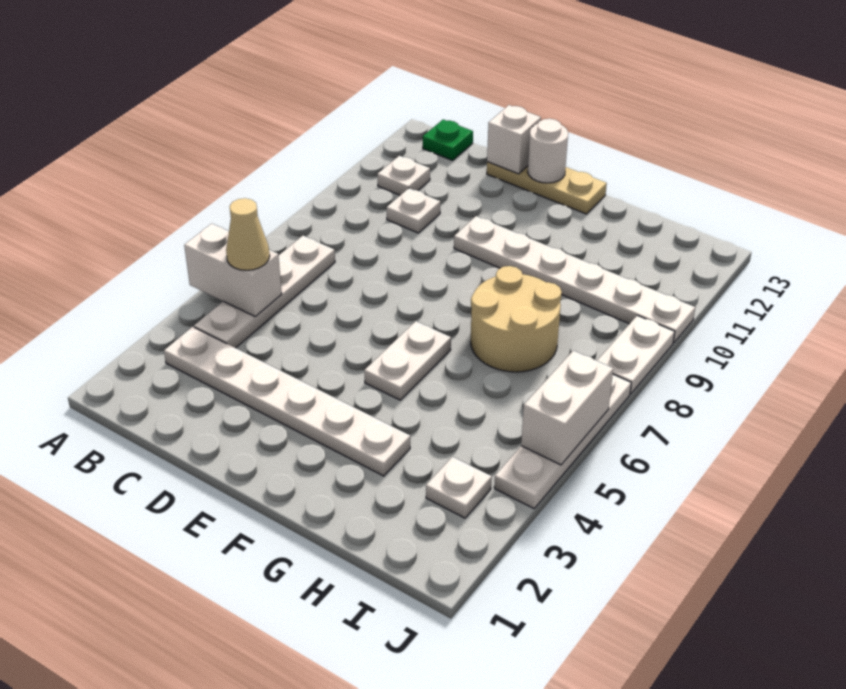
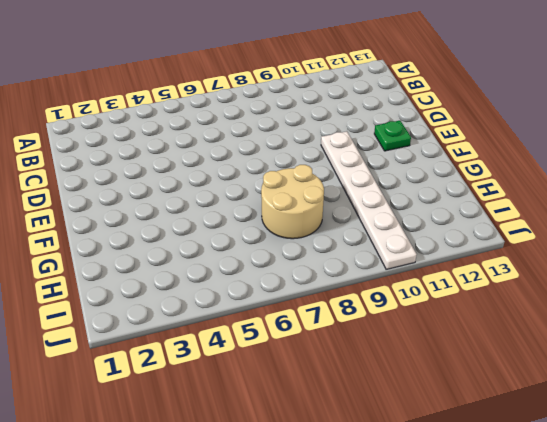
green plate E12 level 1 -> green plate B13 level 1
none -> white plate B3:G3 level 1
none -> white plate B4:B7 level 1
none -> white plate B11 level 1

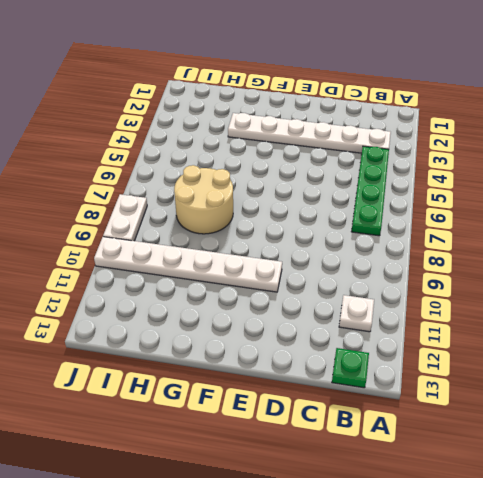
green plate B4:B7 level 1 -> white plate B4:B7 level 1
none -> white plate C10 level 1
none -> tan plate D13:F13 level 1
none -> white plate F5:F6 level 1

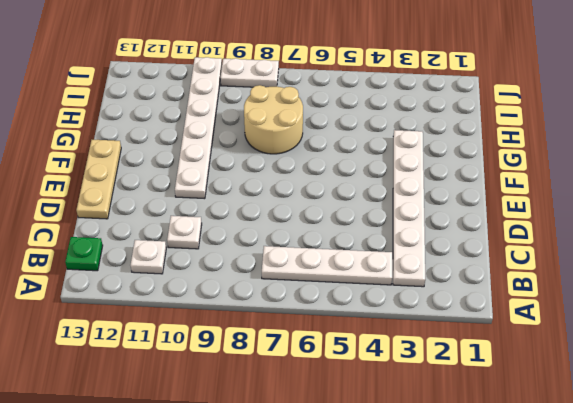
none -> white plate F5:F6 level 1
none -> white plate I3 level 1
none -> white plate J4:J7 level 1

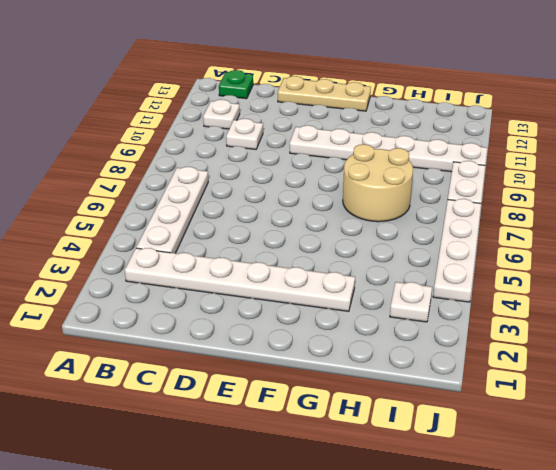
none -> white plate F5:F6 level 1
none -> white brick A5:B5 level 2
none -> white brick D13 level 2

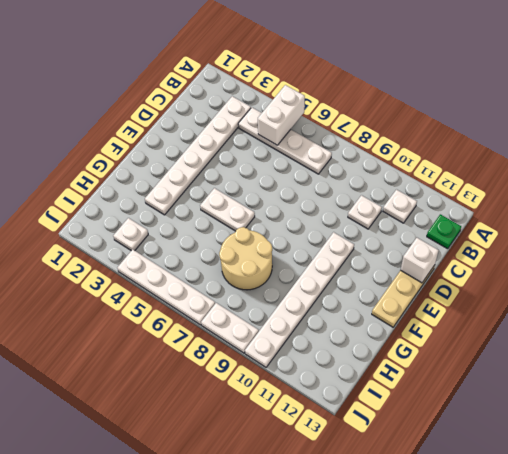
none -> white round brick E13 level 2
none -> white brick J5:J6 level 2
none -> tan cone B5 level 3

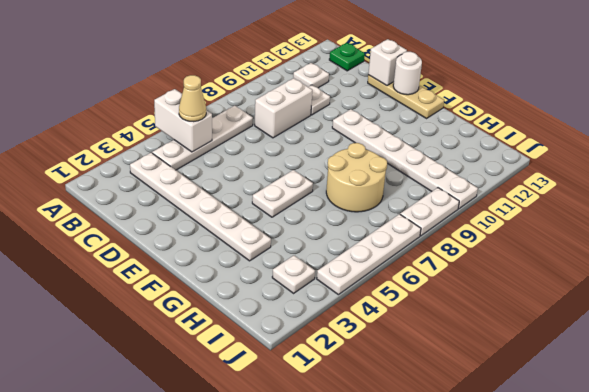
white brick C8:C9 level 1 -> white brick J5:J6 level 2

